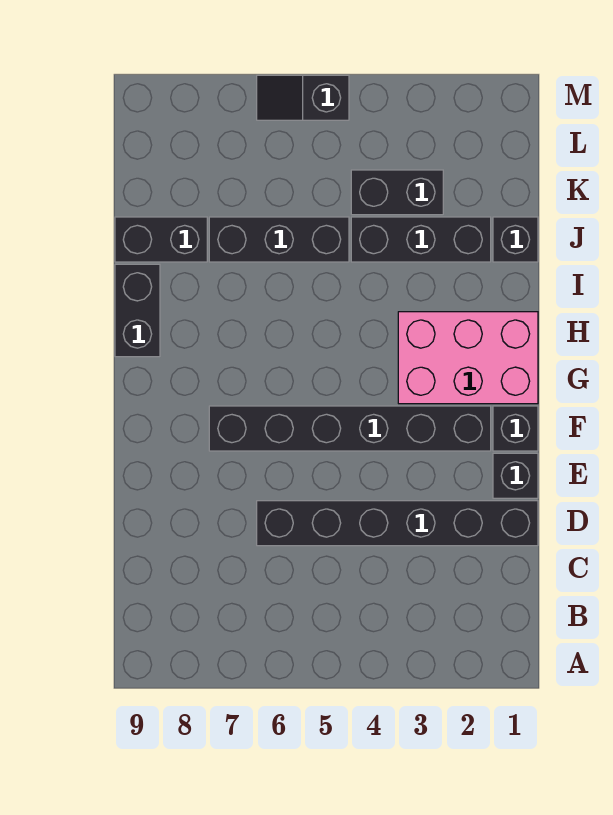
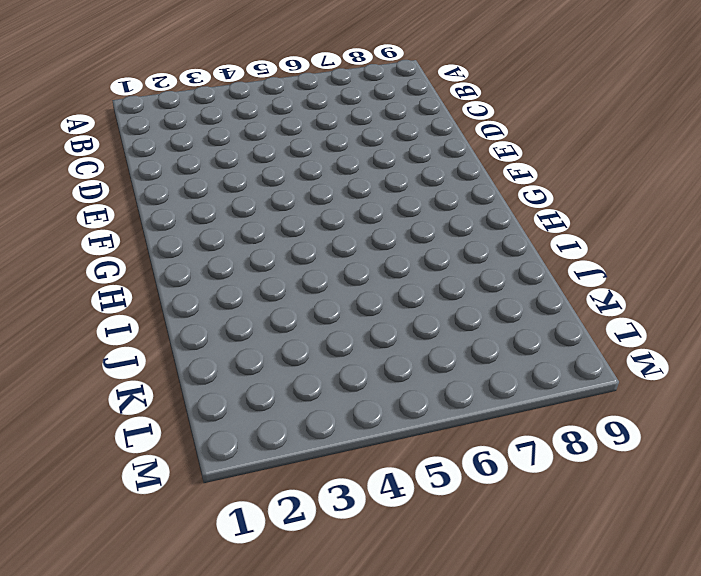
none -> black brick D1:D6 level 1
none -> black brick E1 level 1
none -> black brick F1 level 1

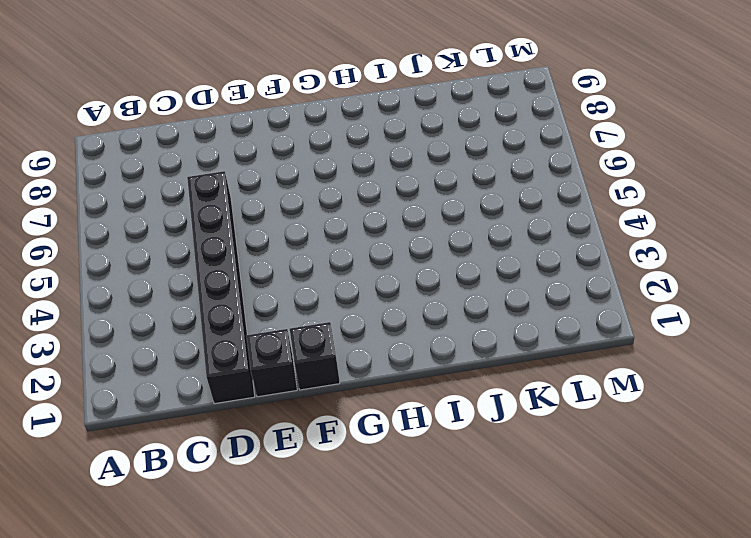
none -> black brick F2:F7 level 1
none -> pink brick G1:H3 level 1
none -> black brick H9:I9 level 1

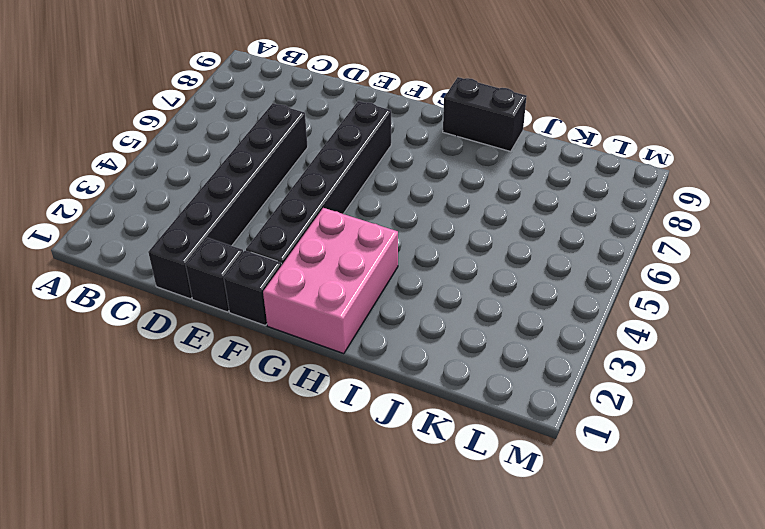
none -> black brick J1 level 1
none -> black brick J2:J4 level 1
none -> black brick J5:J7 level 1

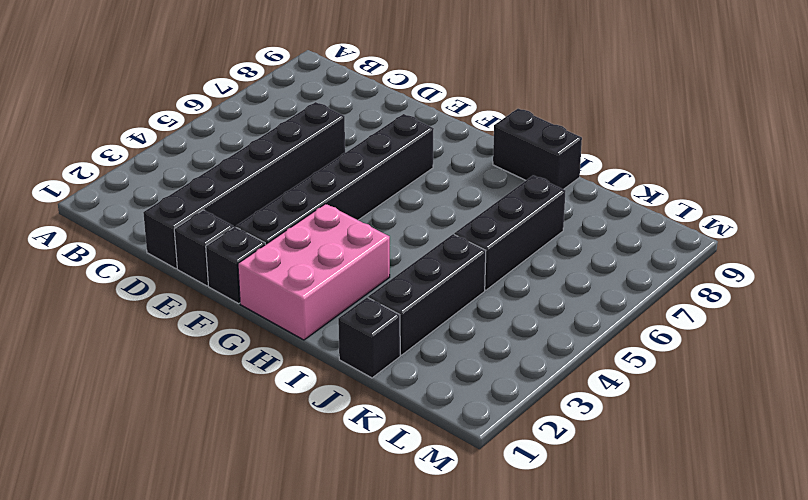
none -> black brick J8:J9 level 1
none -> black brick K3:K4 level 1
none -> black slope M5:M6 level 1 top 5

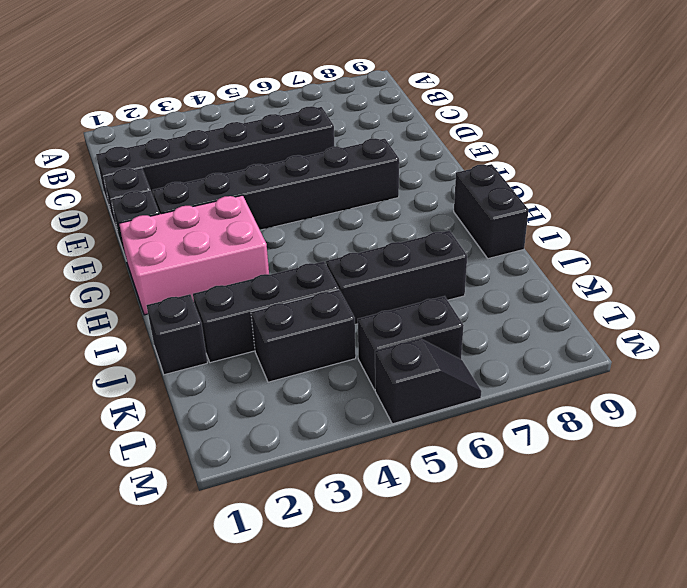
black brick L5:L6 level 1 -> black brick J8:J9 level 1

